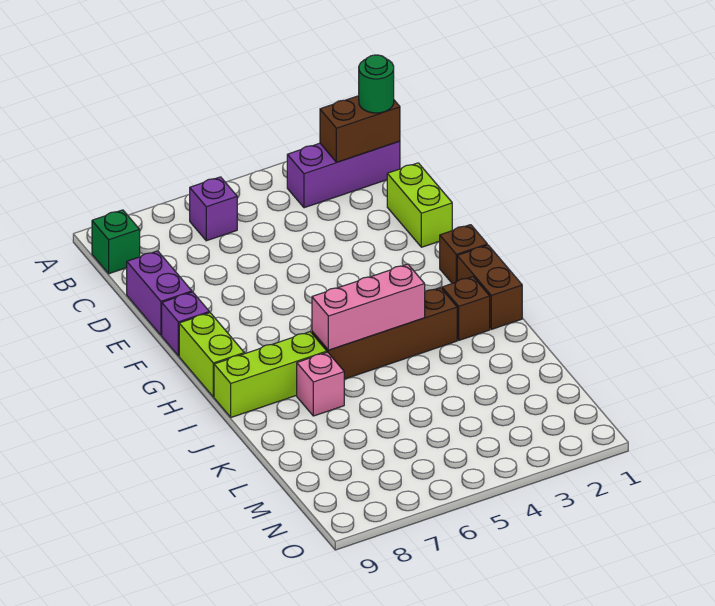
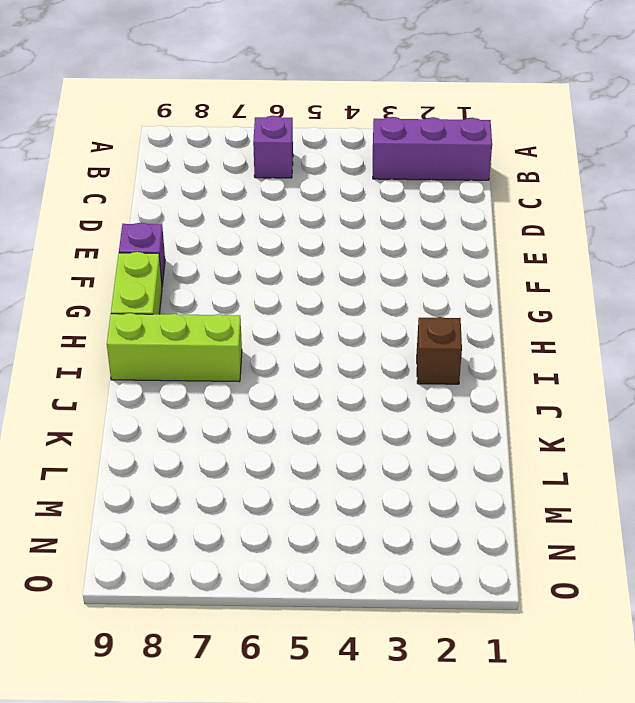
none -> green brick B9 level 1
none -> lime brick D1:E1 level 1
none -> purple brick D9:E9 level 1

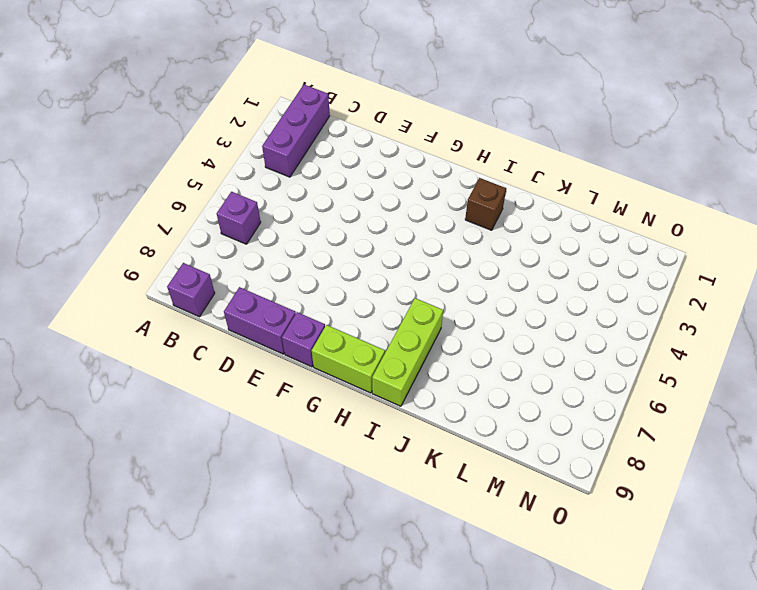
purple brick B9 level 1 -> green brick B9 level 1
none -> lime brick D1:E1 level 1
none -> brown brick G1 level 1
none -> brown brick H1:I1 level 1

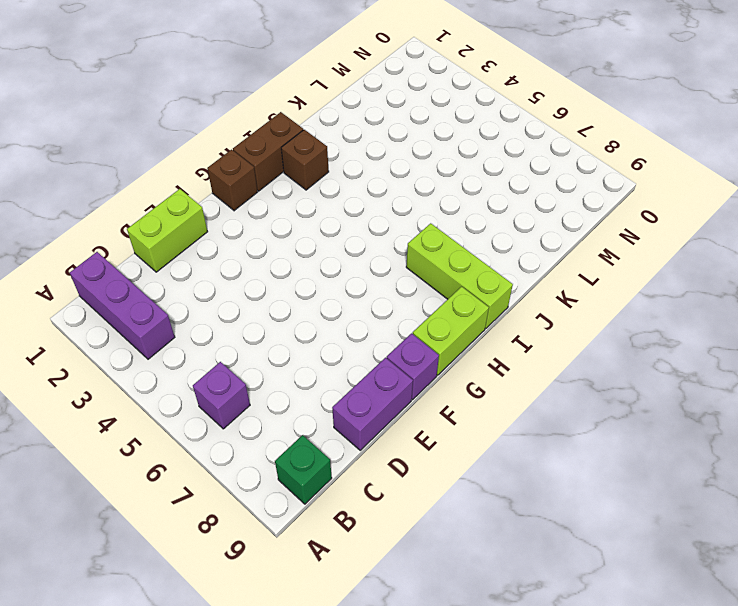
none -> brown brick I3:I6 level 1
none -> pink brick J7 level 1
none -> brown brick B1:B2 level 2

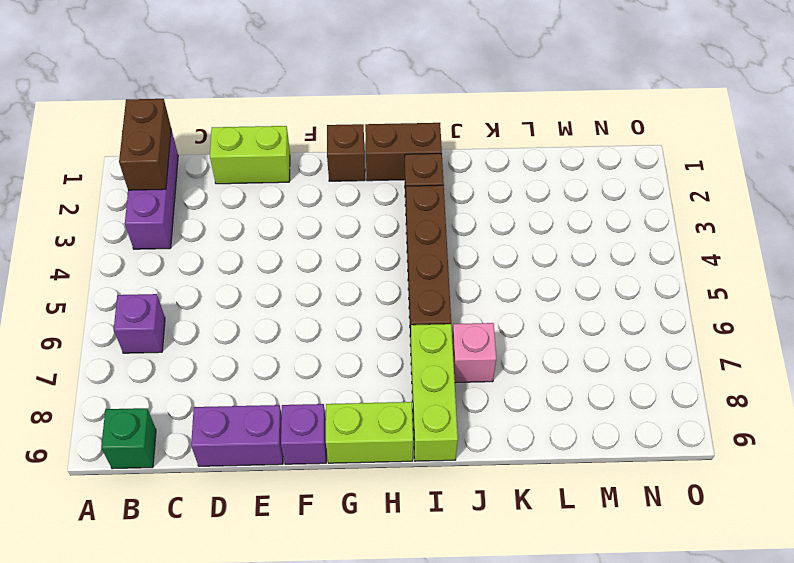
none -> pink brick I4:I6 level 2
none -> green round brick B1 level 3

